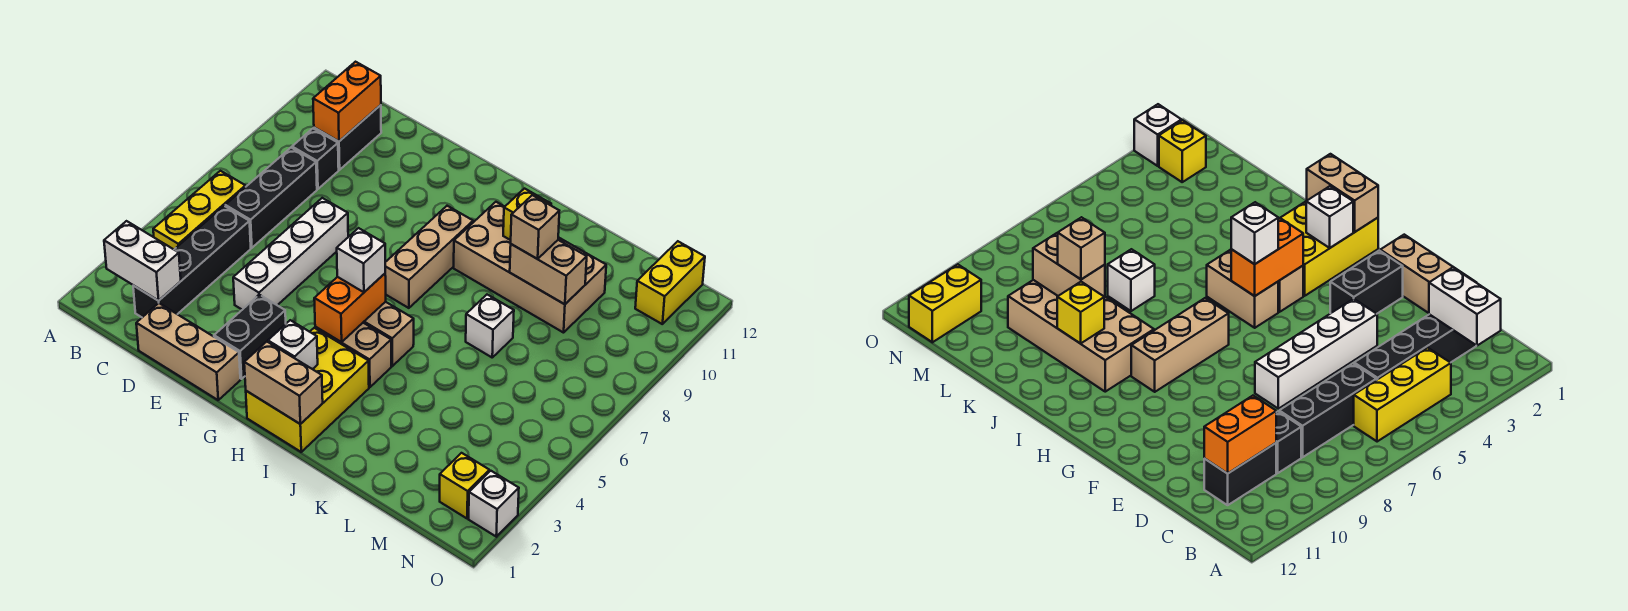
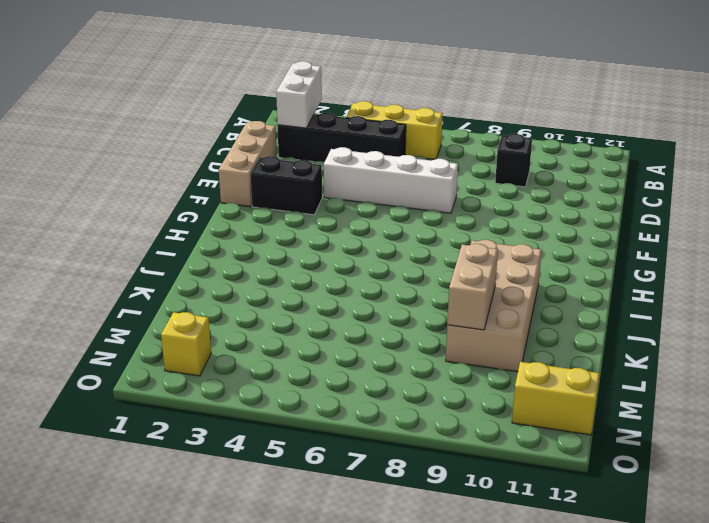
none -> black brick C6:C8 level 1
none -> black brick C10:C11 level 1
none -> yellow brick H1:I3 level 1

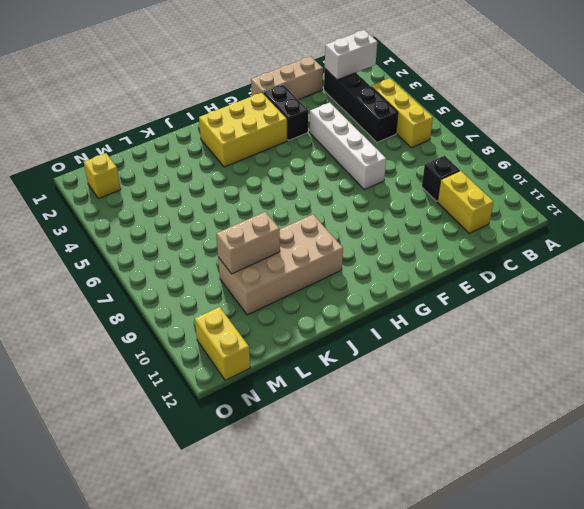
yellow brick C10:C11 level 1 -> black brick C10:C11 level 1
yellow brick G2:I3 level 1 -> yellow brick H1:I3 level 1
none -> black brick C6:C8 level 1
none -> tan brick H4:I4 level 1
none -> tan brick H5:I5 level 1

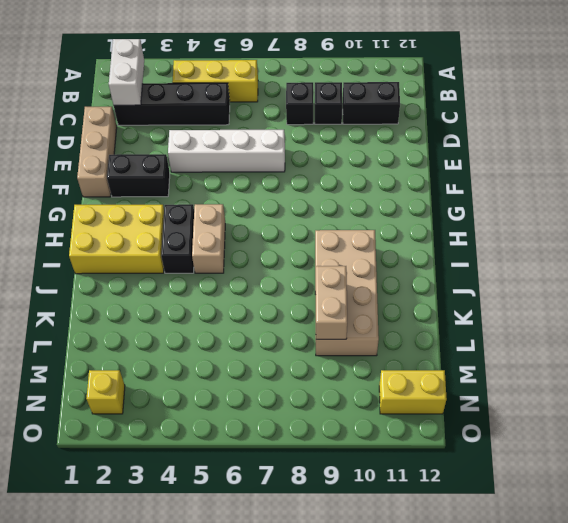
black brick C8 level 1 -> black brick C6:C8 level 1
black brick H4:I4 level 1 -> tan brick H4:I4 level 1
none -> tan brick H7:H9 level 1
none -> white brick K7 level 1
none -> white brick O2 level 1

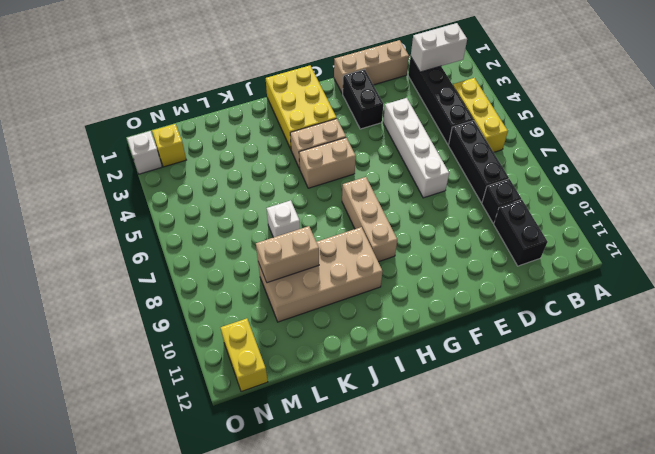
none -> orange brick C10:C11 level 2
none -> tan brick H1:I1 level 2
none -> white brick H2 level 2

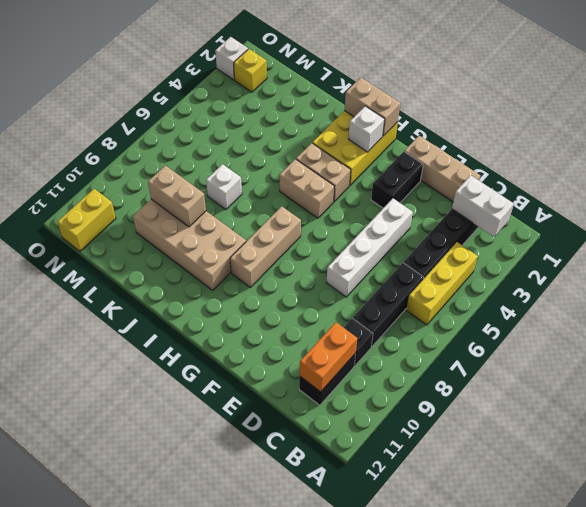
none -> orange brick H4:H5 level 2
none -> yellow brick J10 level 2
none -> white brick H5 level 3

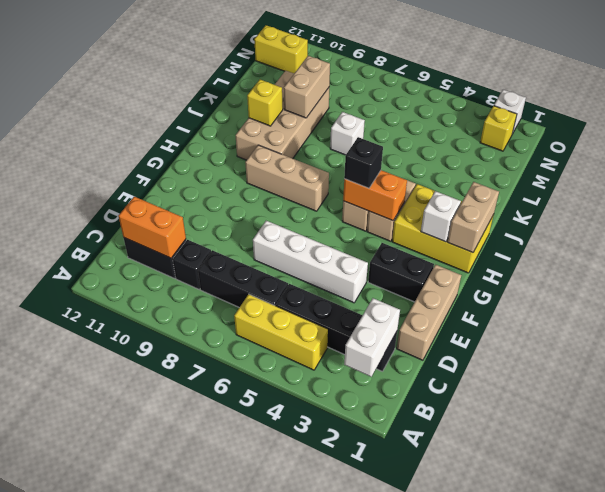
black brick H5 level 3 -> white brick H5 level 3
none -> tan brick K9 level 3

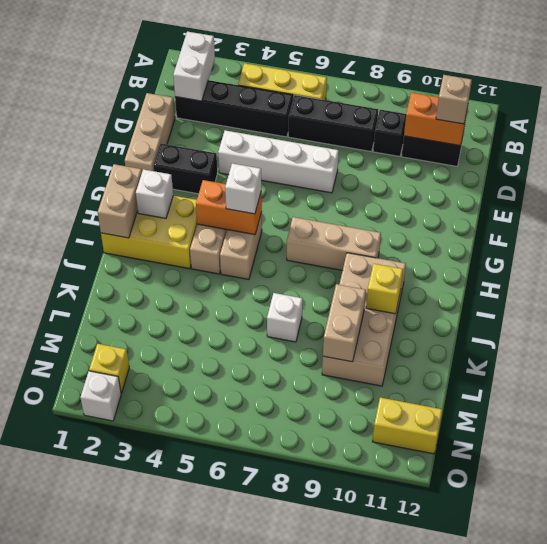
tan brick C11 level 3 -> tan brick K9 level 3

